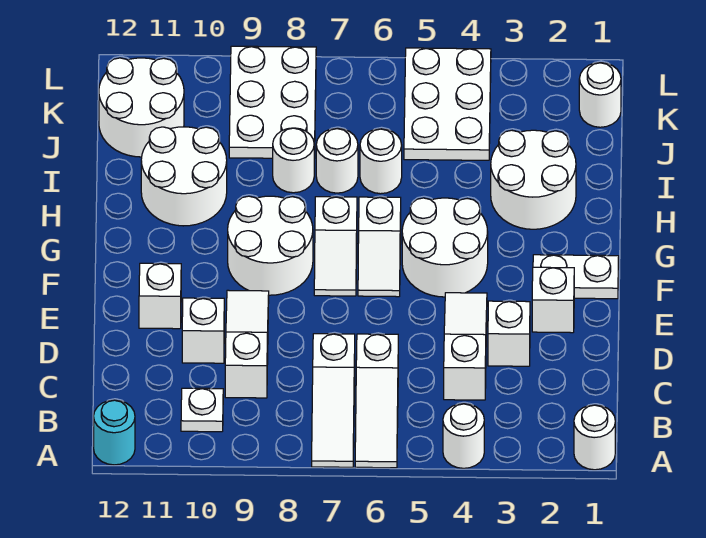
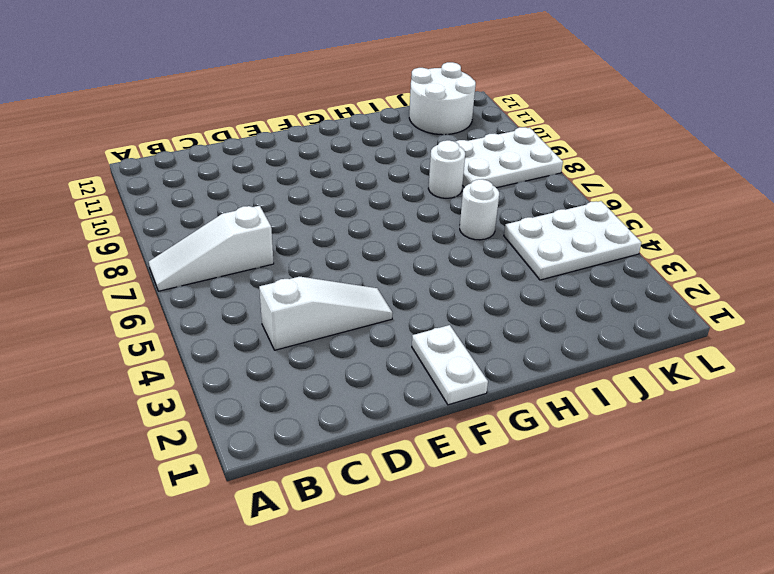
none -> white round brick A1 level 1
none -> white round brick A4 level 1
none -> white slope A6:C6 level 1 top C

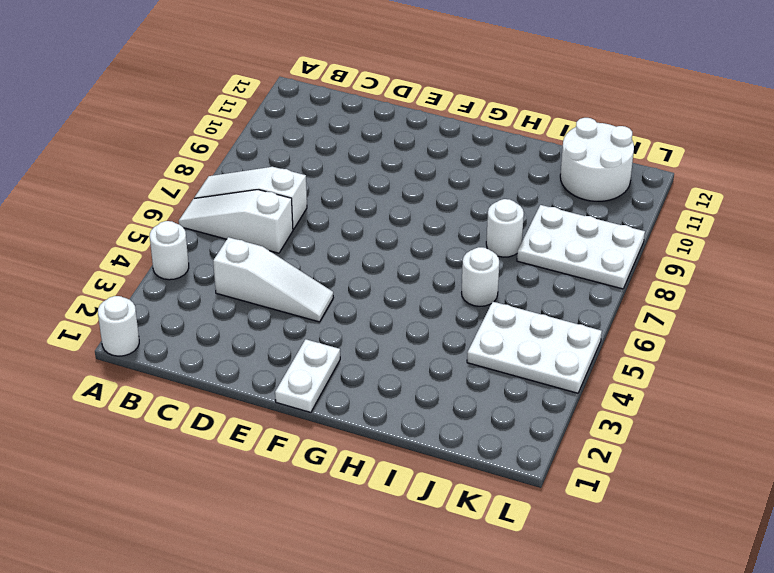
none -> cyan round brick A12 level 1
none -> white plate B10 level 1
none -> white slope C9:E9 level 1 top C

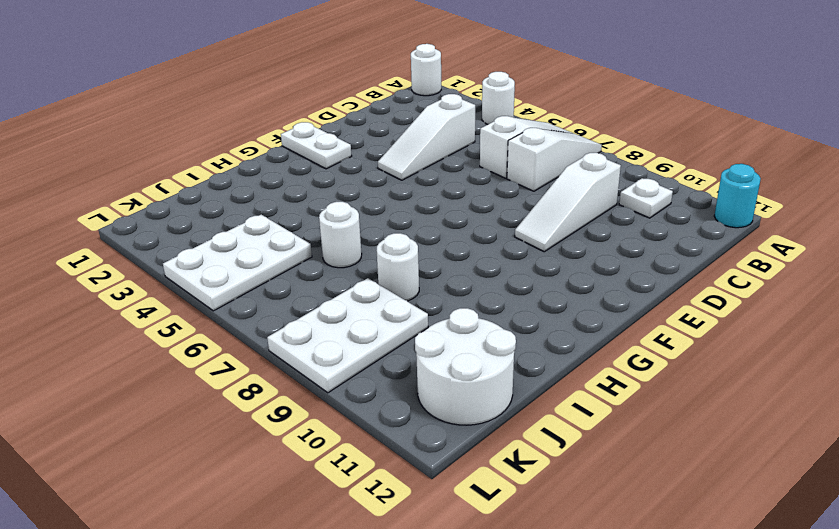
none -> white brick D3 level 1
none -> white brick D10 level 1
none -> white brick E2 level 1

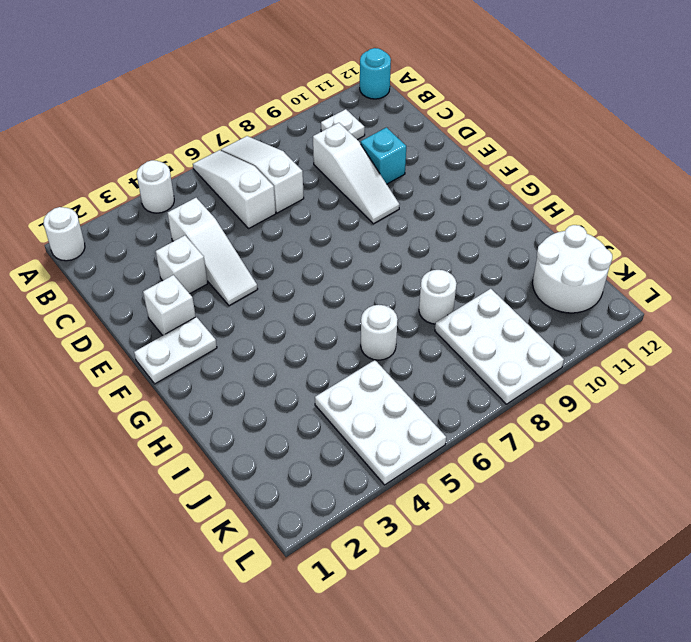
cyan brick D10 level 1 -> white brick D10 level 1
none -> white brick E11 level 1
none -> white round brick F4:G5 level 1
none -> white slope F6:G6 level 1 top G

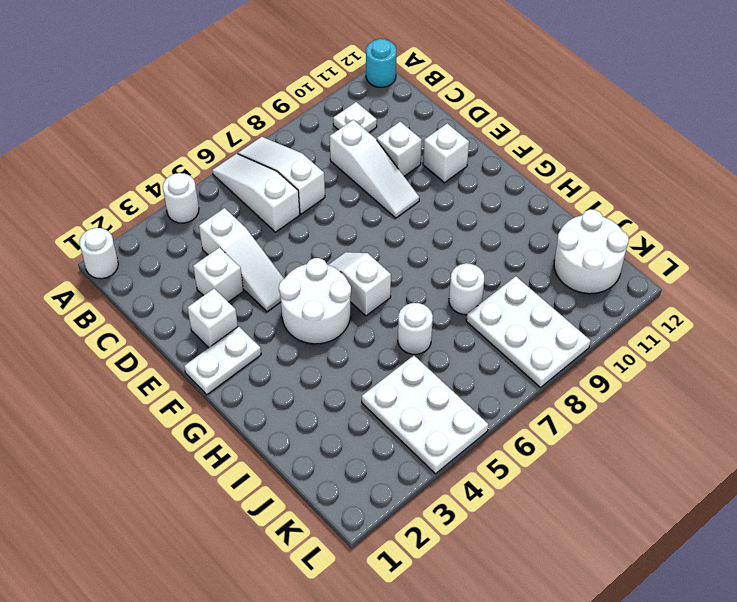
none -> white slope F7:G7 level 1 top G
none -> white round brick F8:G9 level 1
none -> white round brick H2:I3 level 1

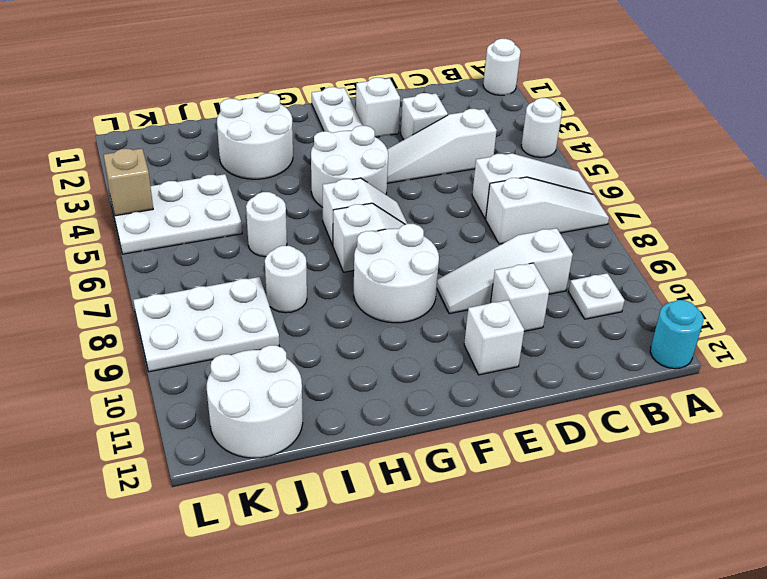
tan brick L4 level 2 -> none
none -> white round brick H10:I11 level 1
none -> white round brick I7 level 1
none -> white round brick K1 level 1

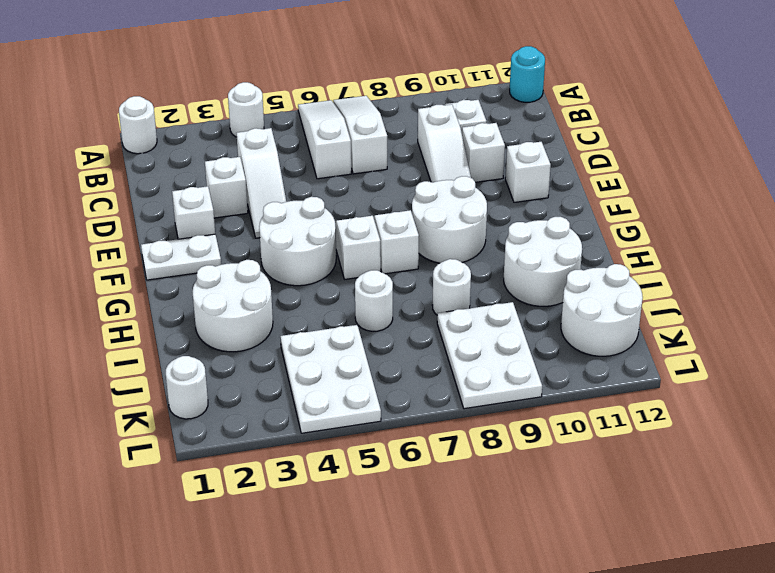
none -> white round brick I7 level 1

